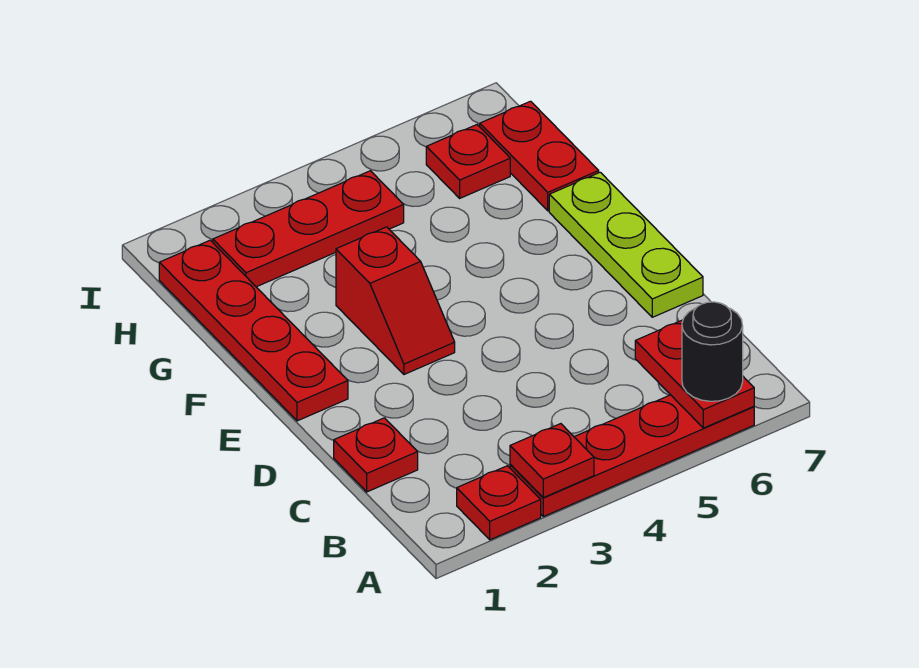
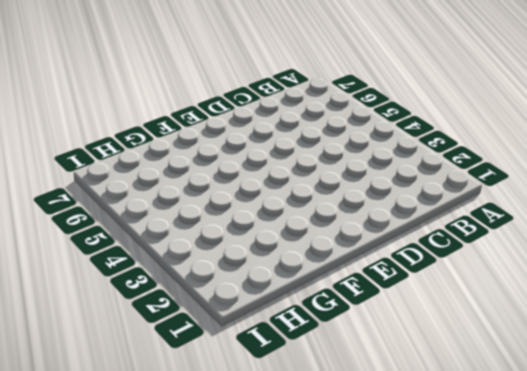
none -> red plate A2 level 1
none -> red plate A3:A6 level 1
none -> red plate C1 level 1

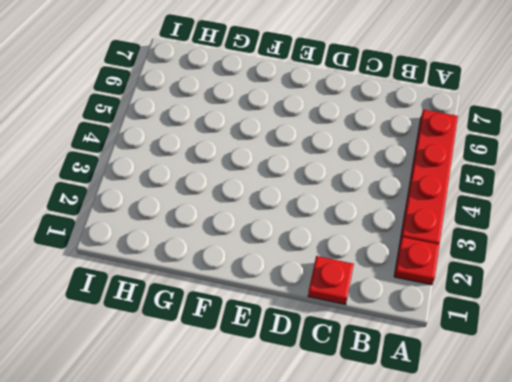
none -> lime plate D7:F7 level 1
none -> red plate E1:H1 level 1
none -> red slope E3:F3 level 1 top F

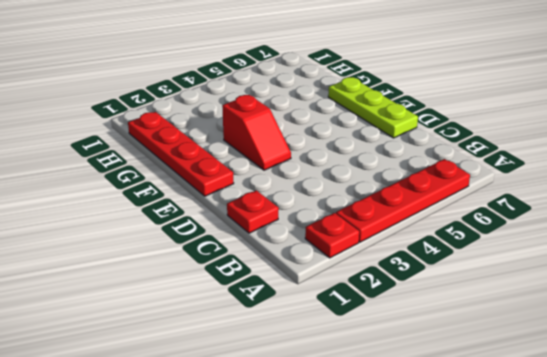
none -> red plate G7:H7 level 1
none -> red plate H2:H4 level 1
none -> red plate H6 level 1

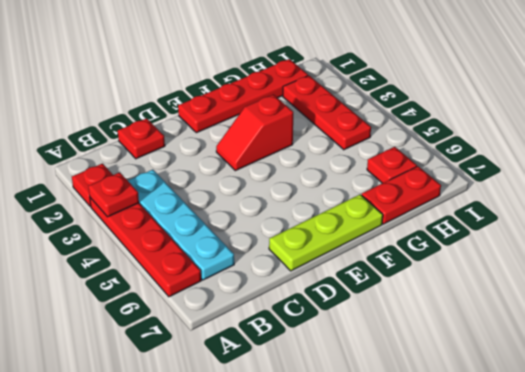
cyan plate B3:B6 level 1 -> none
none -> red plate A6:B6 level 2
none -> black round brick A6 level 3

